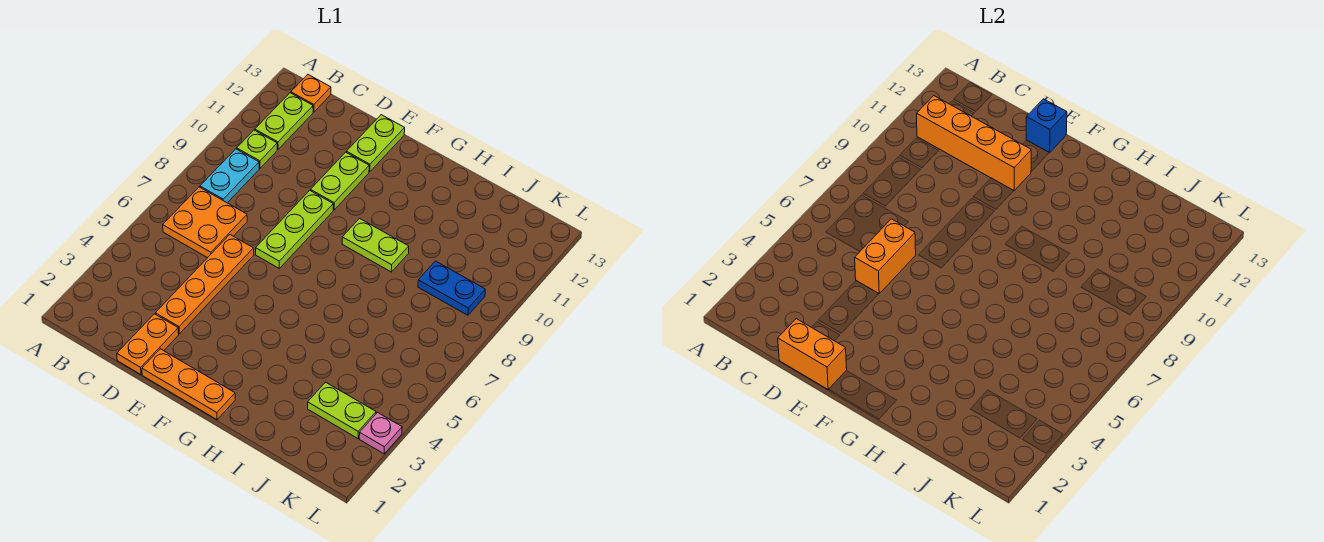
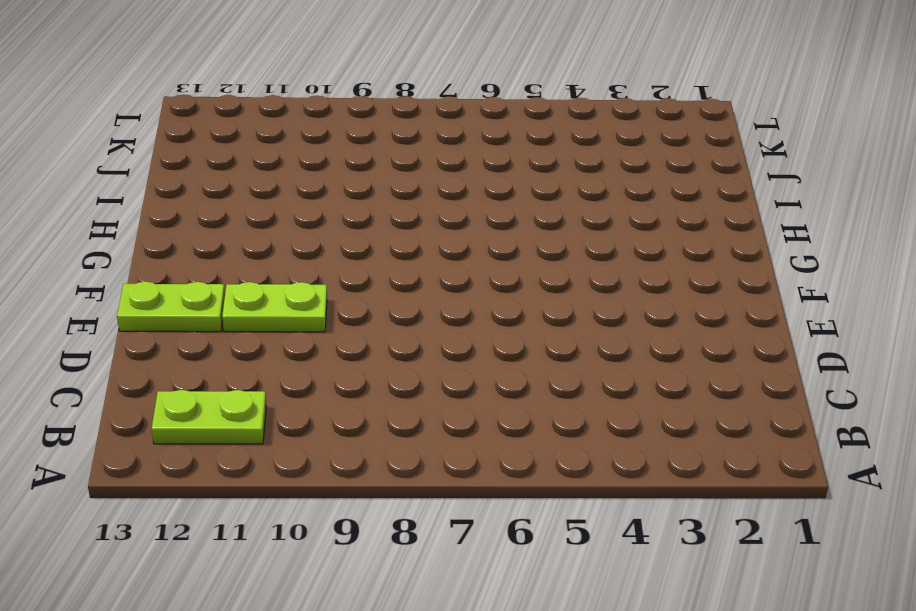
none -> orange plate B6:C7 level 1
none -> cyan plate B8:B9 level 1
none -> lime plate B10 level 1

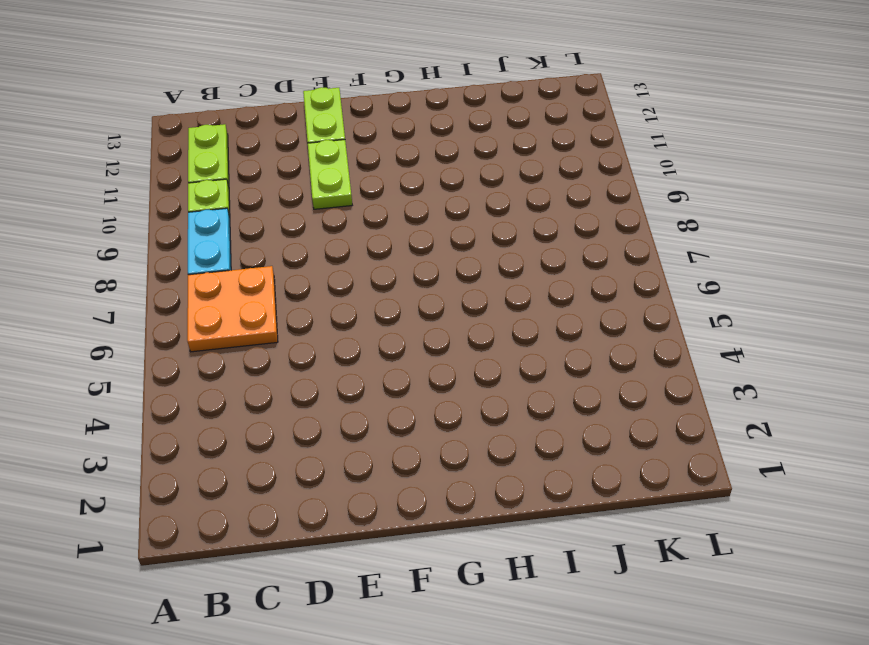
none -> orange plate B13 level 1
none -> orange plate D1:D2 level 1
none -> orange plate D3:D6 level 1

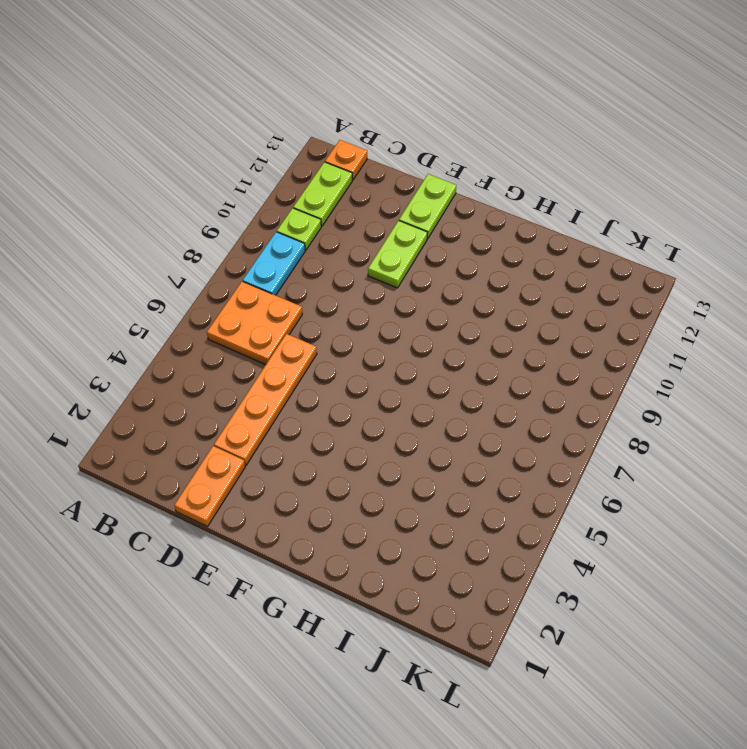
none -> orange plate E1:G1 level 1
none -> lime plate E7:E9 level 1
none -> lime plate G9:H9 level 1

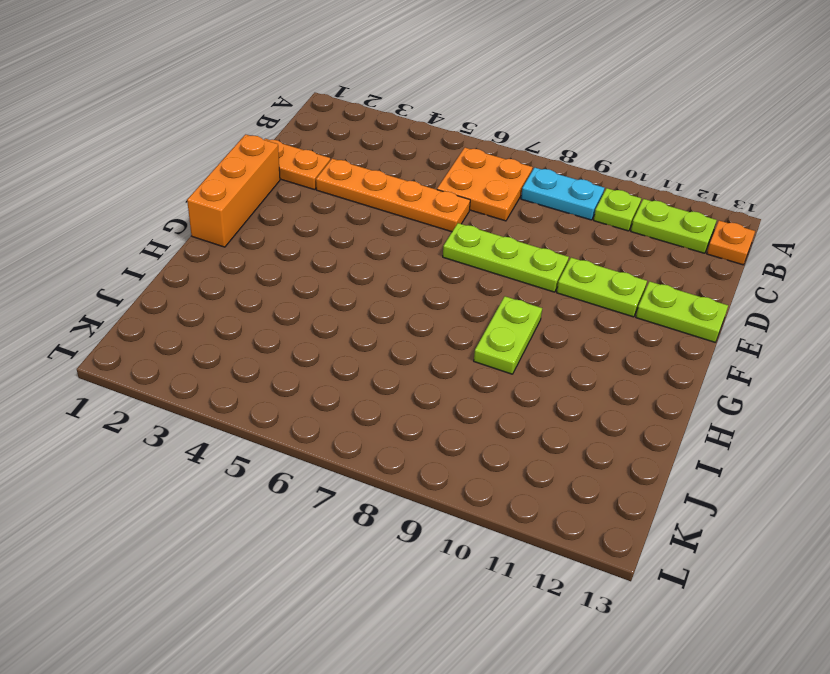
orange brick E1:G1 level 1 -> orange plate E1:G1 level 1
none -> lime plate J3:K3 level 1
none -> blue plate J9:K9 level 1
none -> pink plate L3 level 1

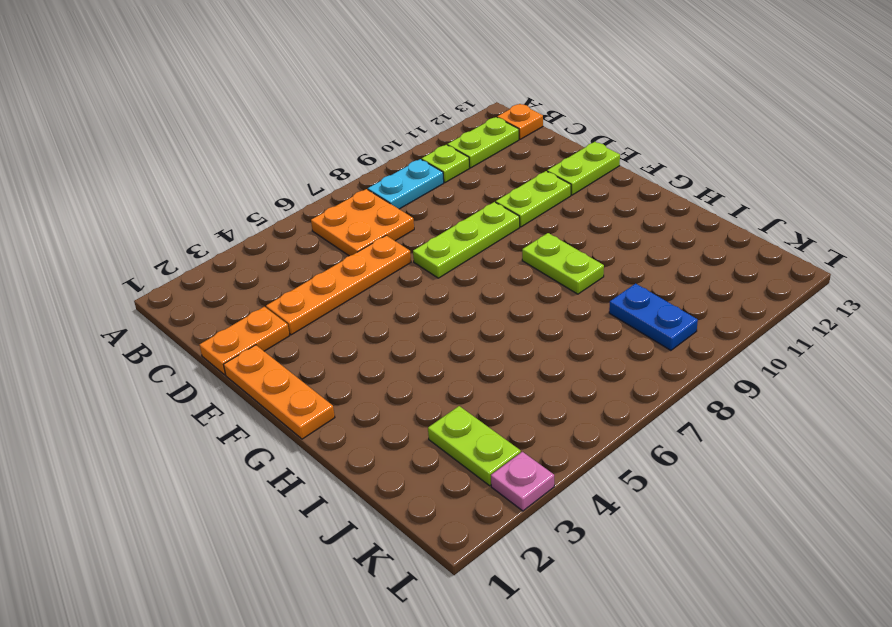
none -> orange brick B11:E11 level 2
none -> orange brick D1:E1 level 2
none -> orange brick D5:D6 level 2

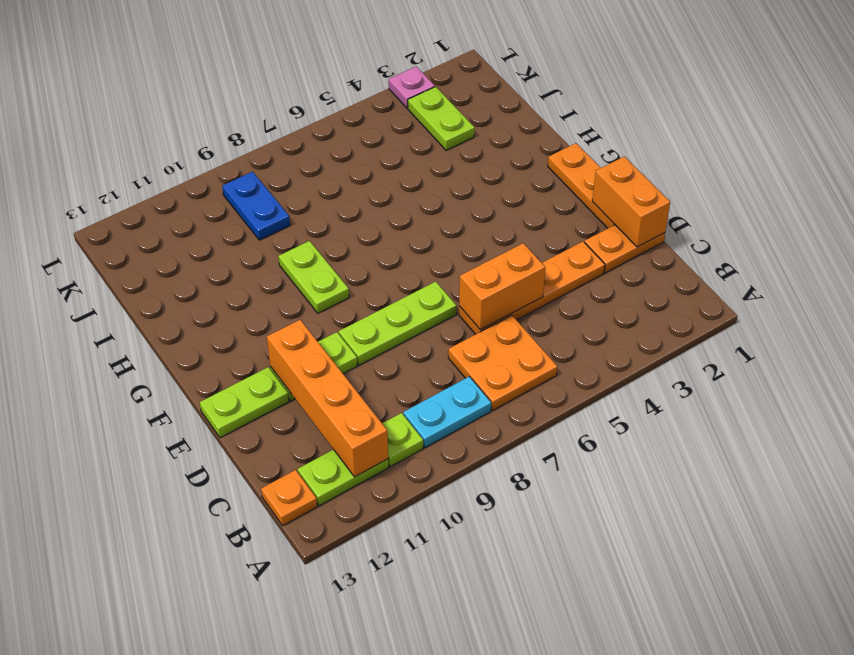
none -> blue brick E13 level 2

